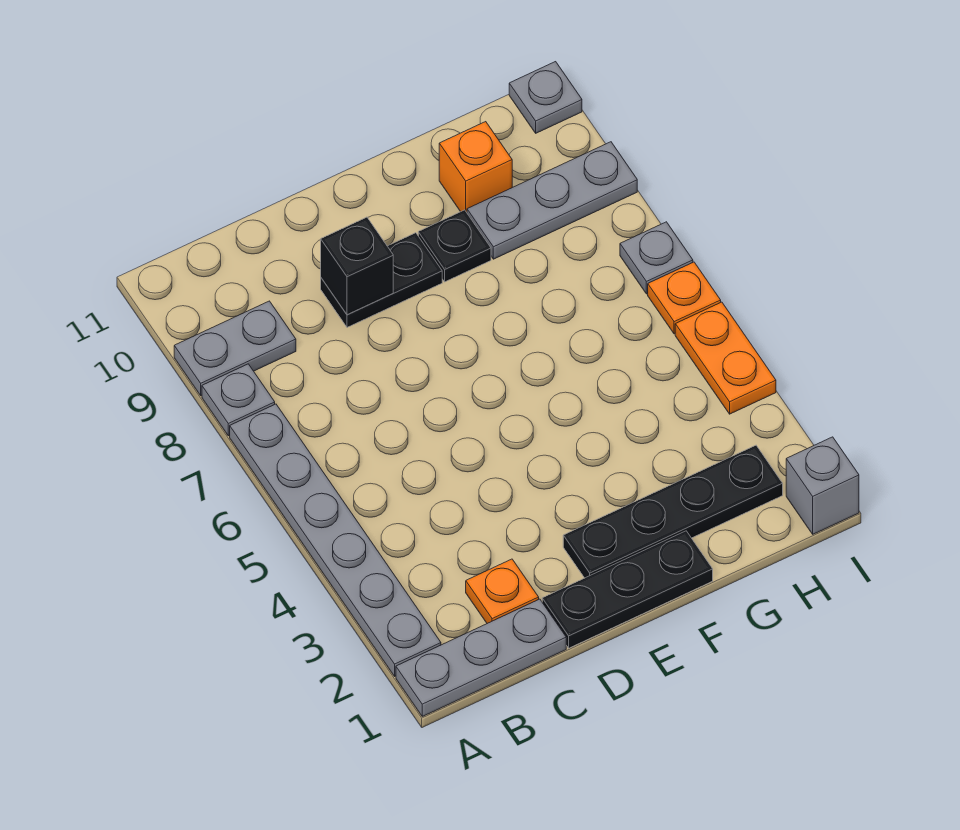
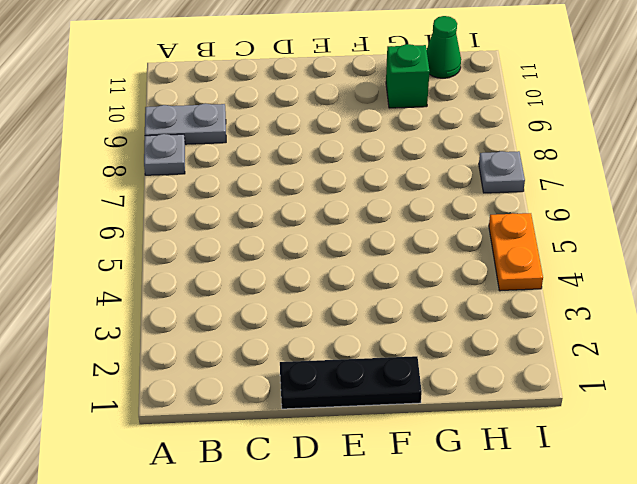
green brick G10 level 1 -> orange brick G10 level 1
green cone H11 level 1 -> none
none -> grey plate A1:C1 level 1
none -> grey plate A2:A7 level 1
none -> orange plate C2 level 1

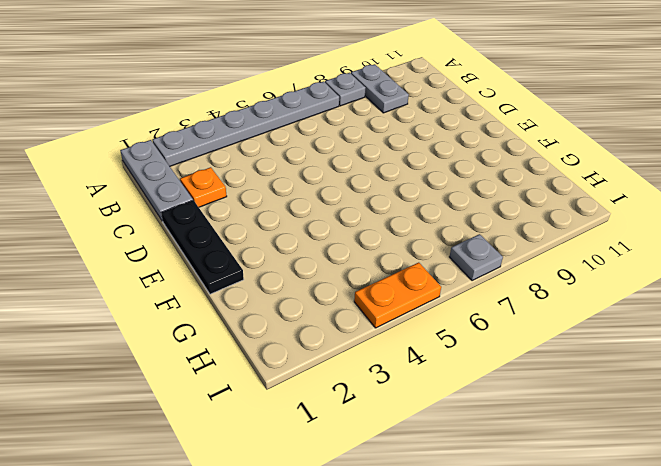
none -> black plate D9:E9 level 1
none -> black plate E2:H2 level 1
none -> black plate F9 level 1

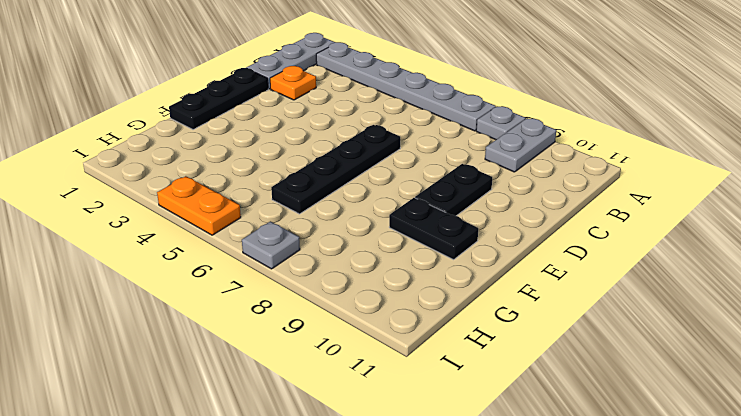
black plate D6:G6 level 1 -> black plate E2:H2 level 1
black plate F9:F10 level 1 -> black plate F9 level 1
none -> grey plate G9:I9 level 1
none -> orange brick G10 level 1
none -> grey brick I1 level 1

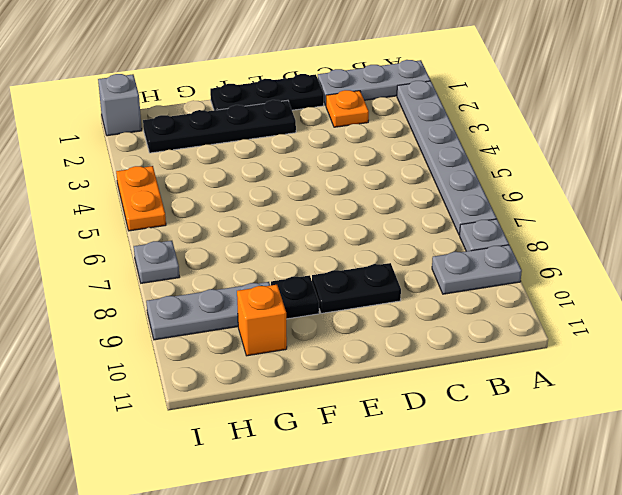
none -> orange plate I6 level 1
none -> grey plate I11 level 1
none -> black brick D9 level 2

